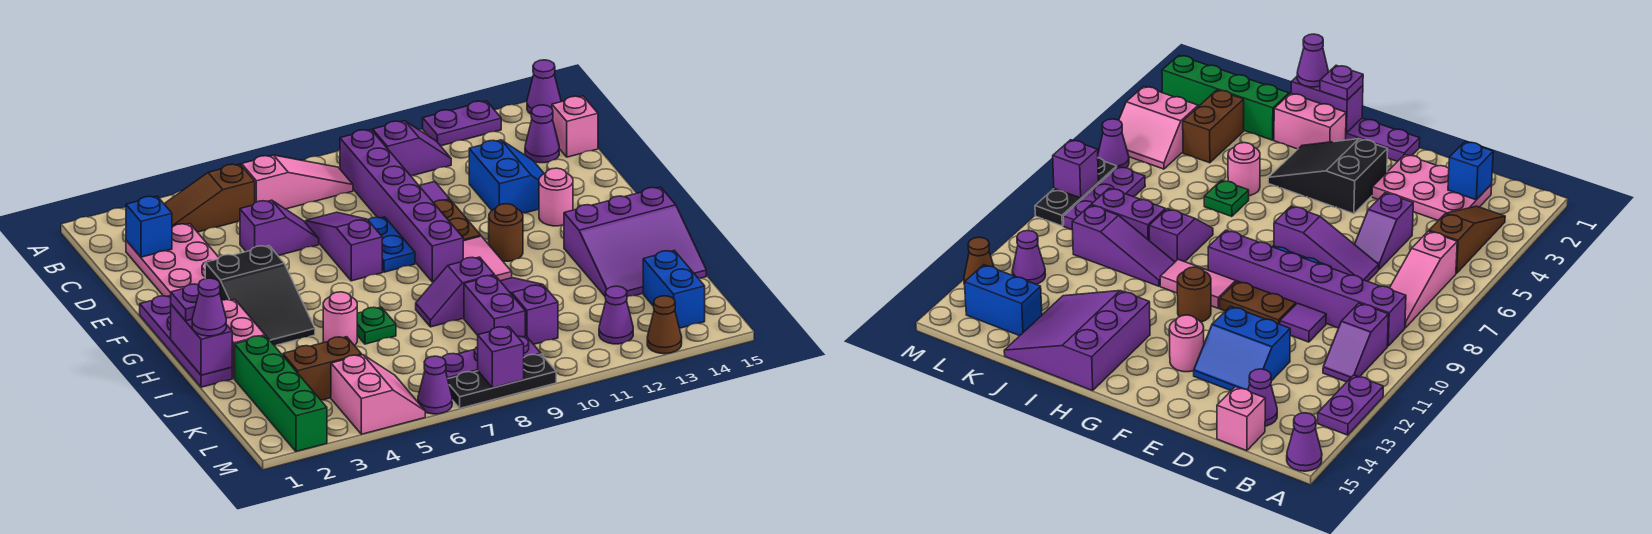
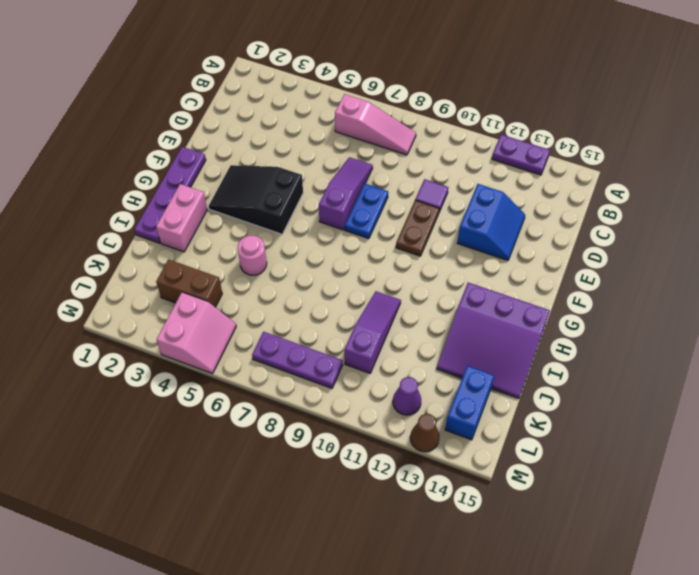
black slope F3:G5 level 1 top 5 -> black slope F3:H4 level 1 top F
none -> purple cone A15 level 1
none -> brown slope B3:B5 level 1 top 5
none -> purple brick B9:G9 level 1
none -> purple slope B10:B11 level 1 top 10

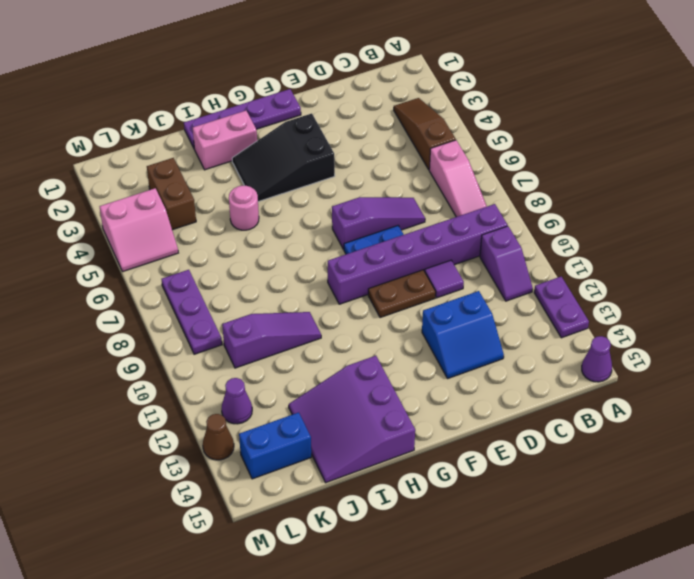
none -> pink plate C2:E3 level 1
none -> purple cone C14 level 1
none -> pink brick C15 level 1
none -> purple slope D5:D6 level 1 top 5

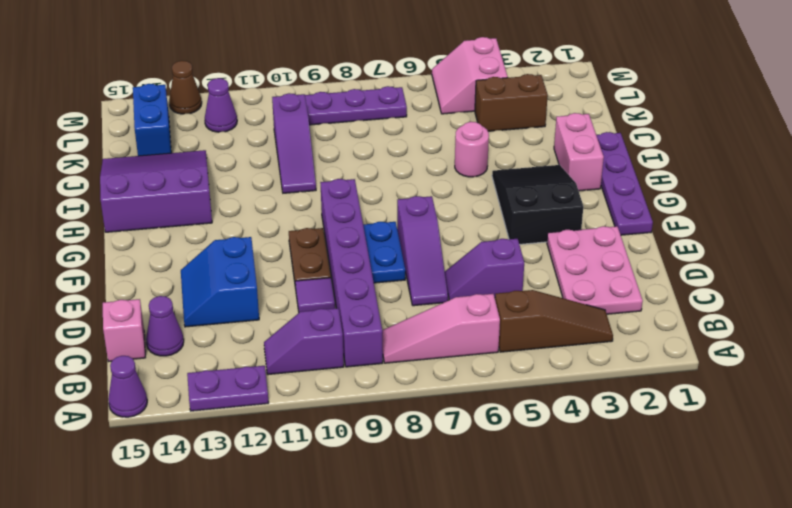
none -> pink round brick F13 level 1
none -> pink tile G10:H10 level 1
none -> brown round brick G11 level 1
none -> green plate I6 level 1

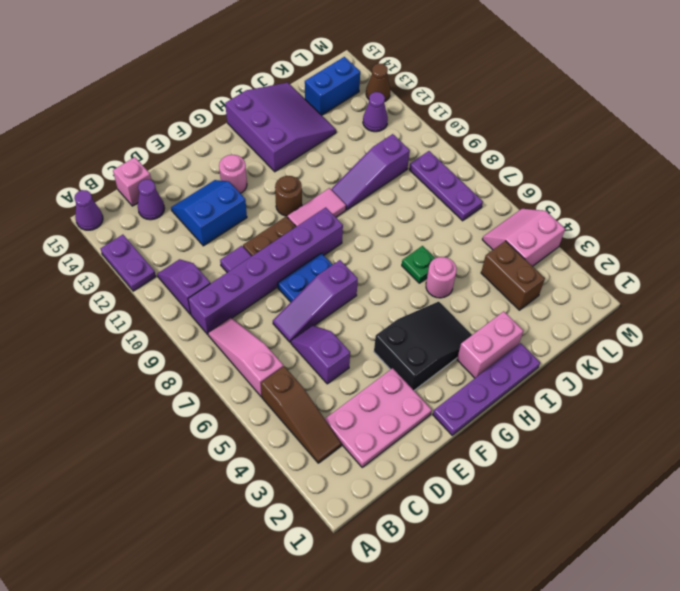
none -> purple slope I8:I9 level 1 top 9
none -> green brick J2:M2 level 1
none -> purple brick J9:K9 level 1
none -> purple cone M6 level 1

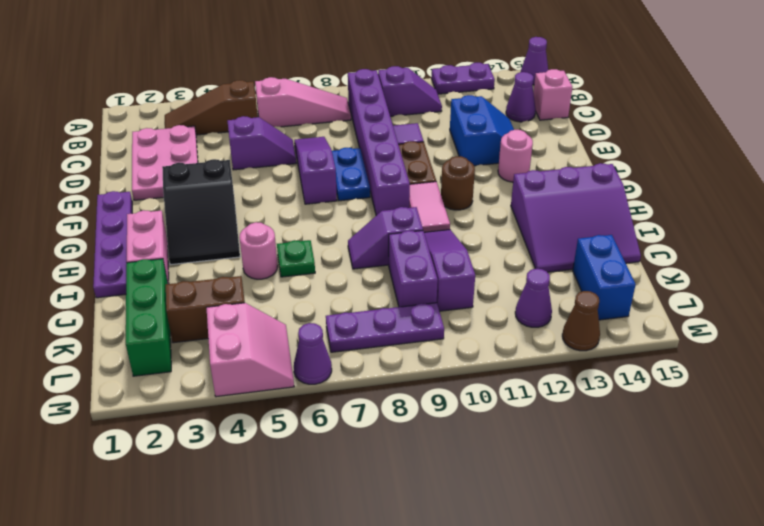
green brick J2:L2 level 1 -> green brick J2:M2 level 1
none -> black plate M7:M9 level 1
none -> blue brick C2 level 2
none -> purple brick H1:I1 level 2
none -> purple brick M8 level 2

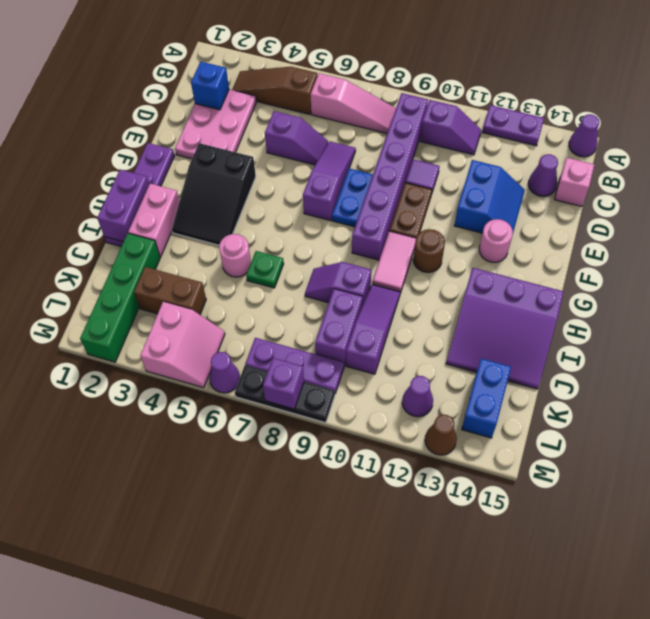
none -> purple plate H1 level 3
none -> purple cone I1 level 3

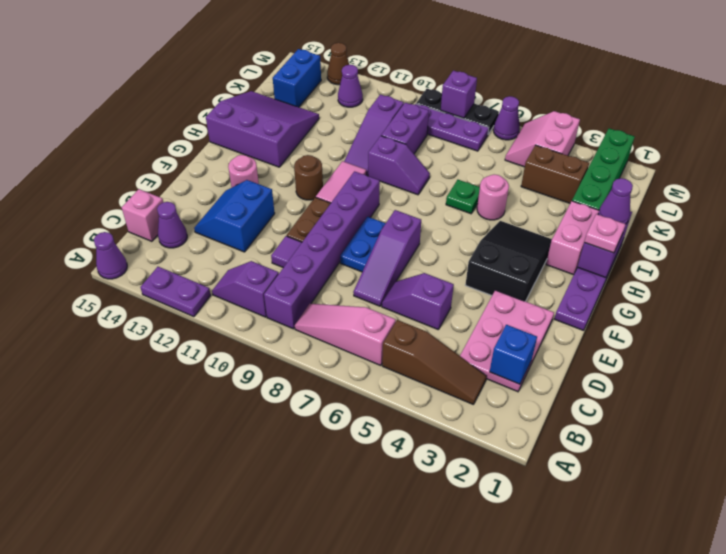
pink plate H1 level 3 -> purple plate H1 level 3

